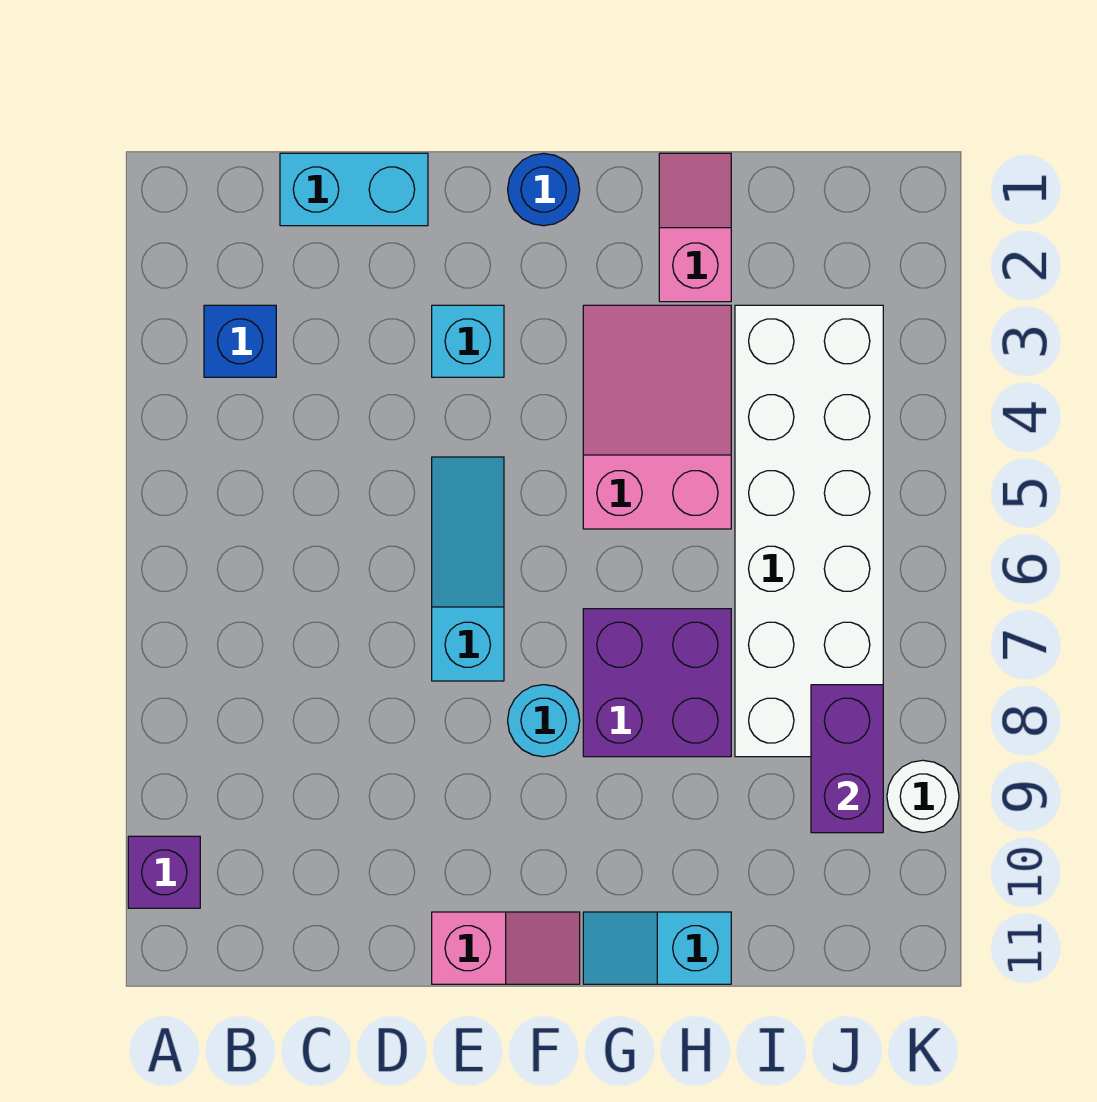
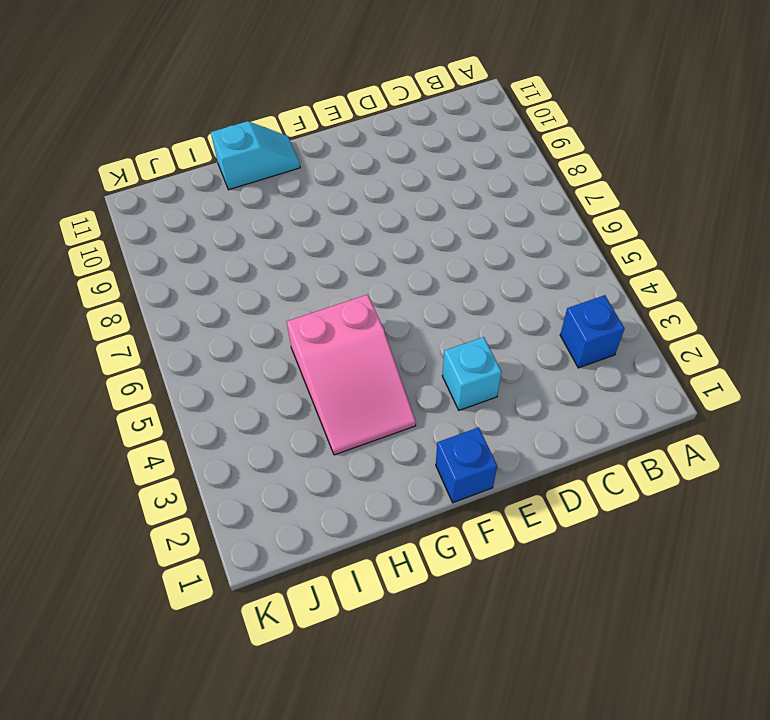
blue brick F1 level 1 -> blue round brick F1 level 1
none -> purple brick A10 level 1
none -> cyan brick C1:D1 level 1
none -> cyan slope E5:E7 level 1 top 7

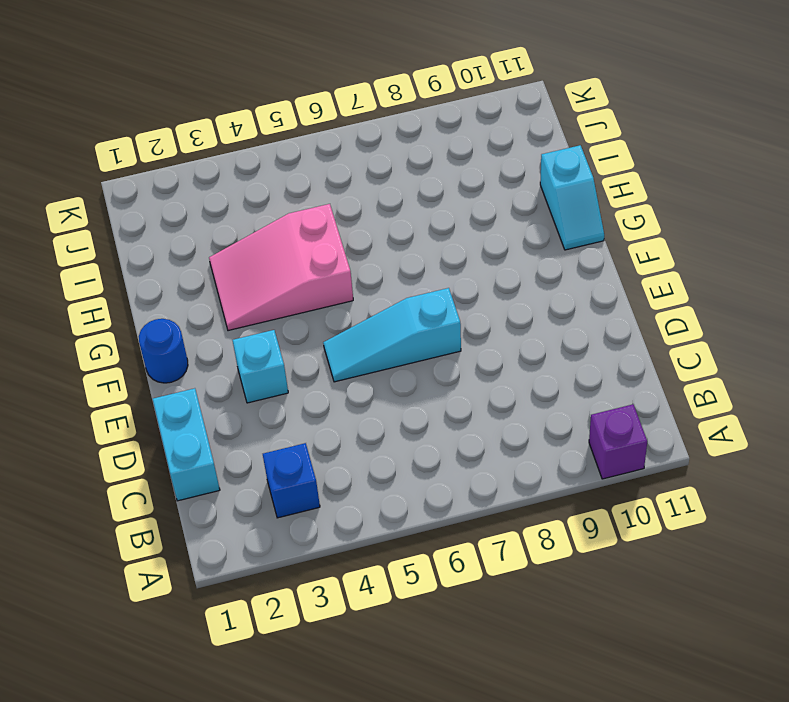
none -> pink slope E11:F11 level 1 top E
none -> cyan round brick F8 level 1
none -> purple brick G7:H8 level 1

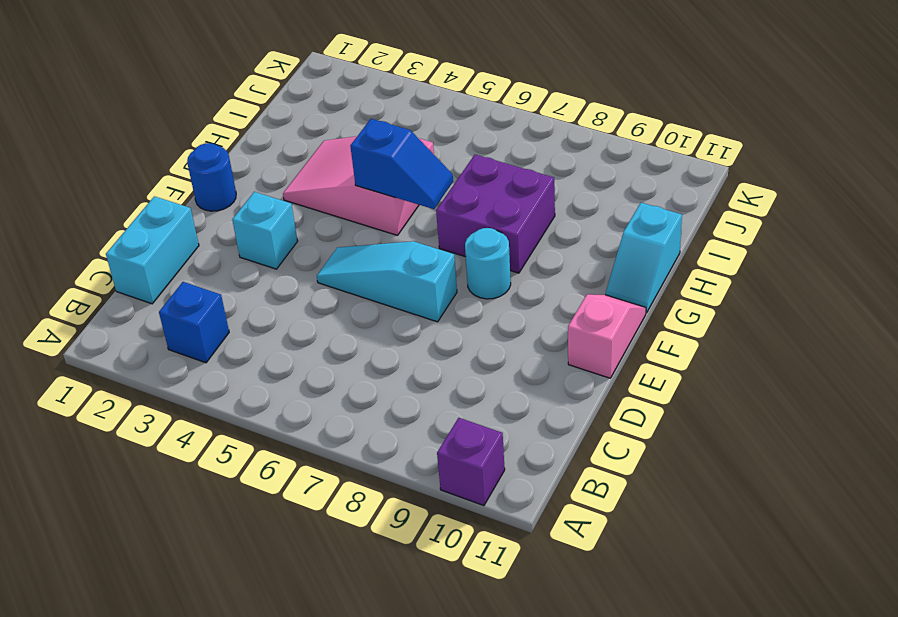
blue slope G5:G6 level 2 top 5 -> none
none -> pink slope H1:H2 level 1 top 2
none -> white brick I3:J8 level 1
none -> white round brick K9 level 1

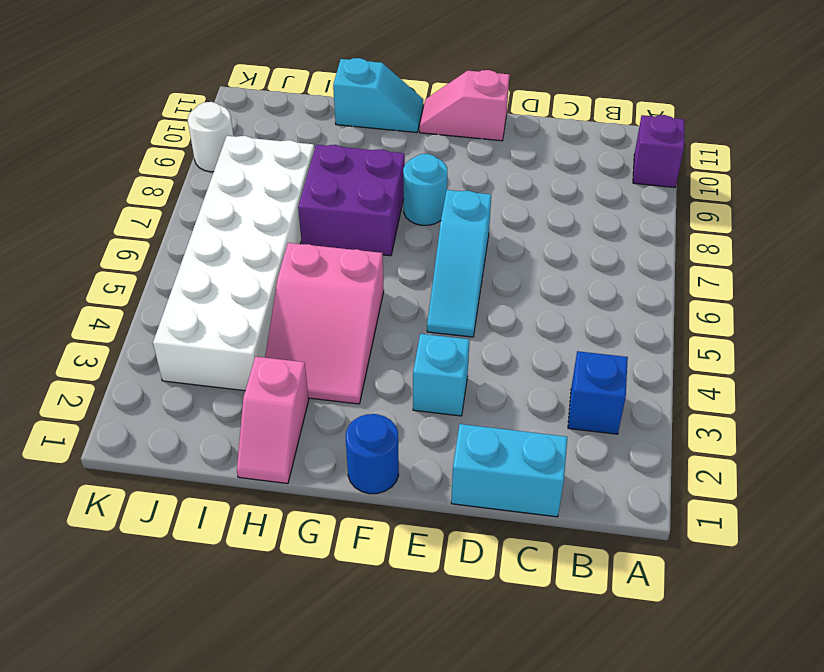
none -> purple brick J8:J9 level 2

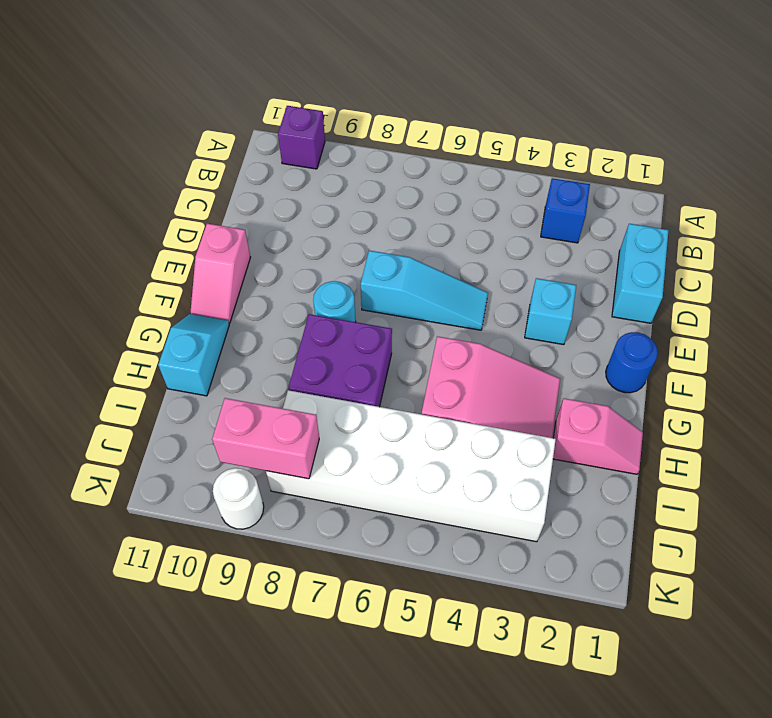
pink brick J8:J9 level 2 -> purple brick J8:J9 level 2

